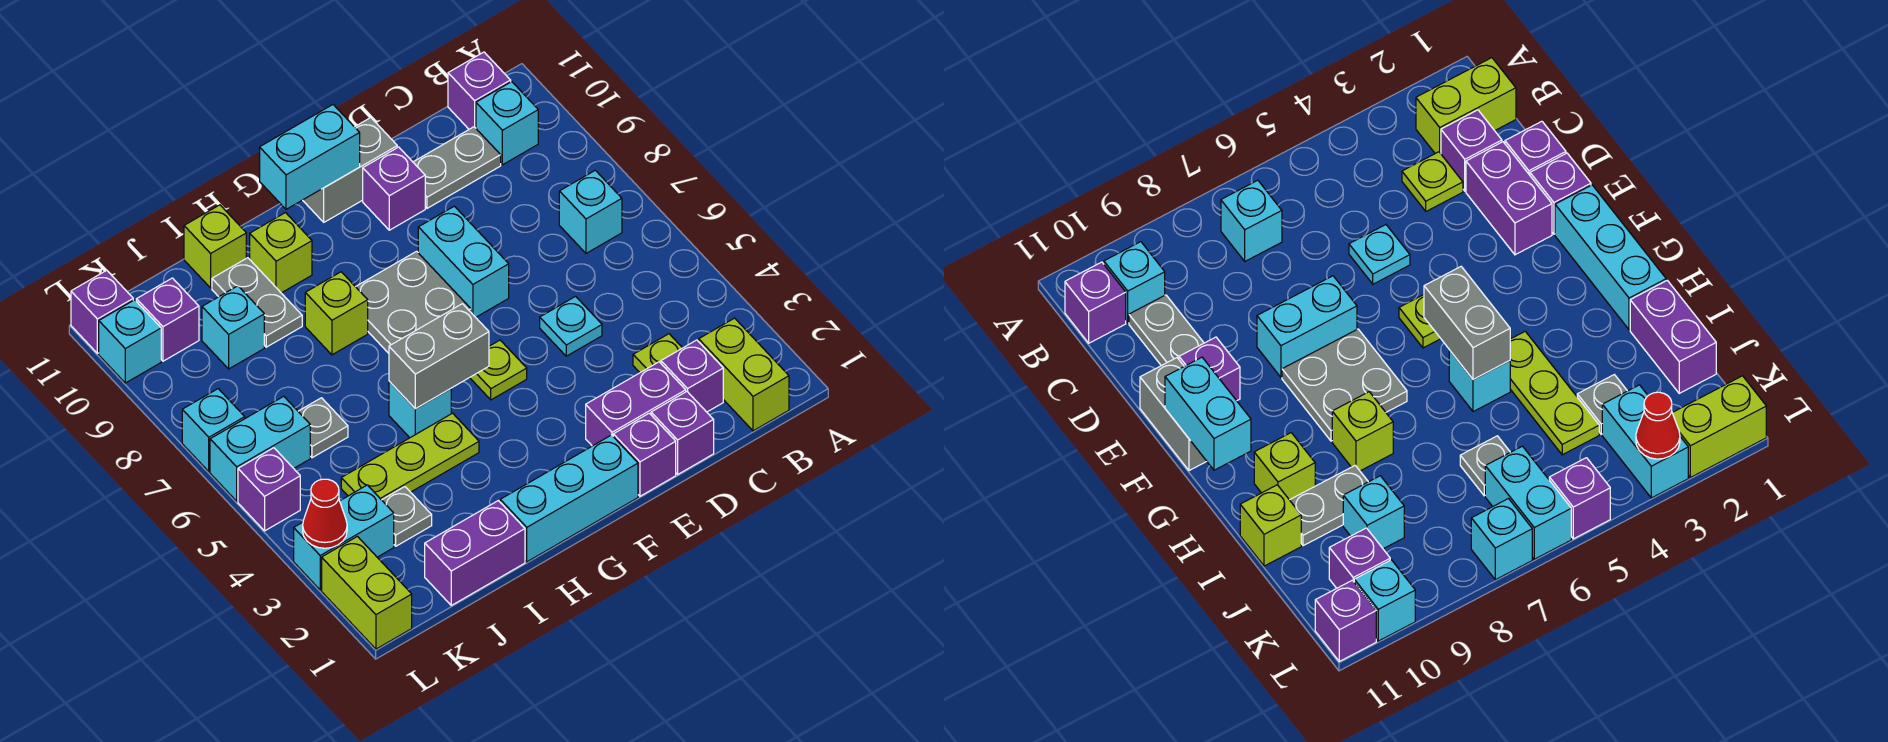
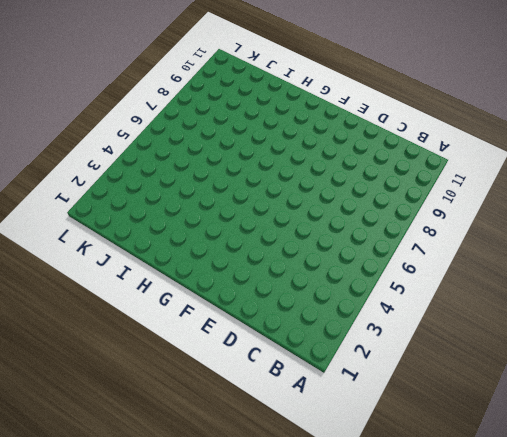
none -> lime brick B1:B2 level 1
none -> cyan brick B7 level 1
none -> cyan brick B10 level 1
none -> purple brick B11 level 1

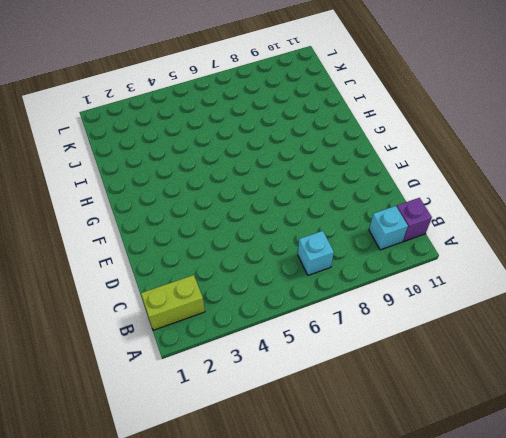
none -> purple brick C2 level 1
none -> lime plate C3 level 1
none -> grey plate C10:D10 level 1
none -> purple brick D1 level 1

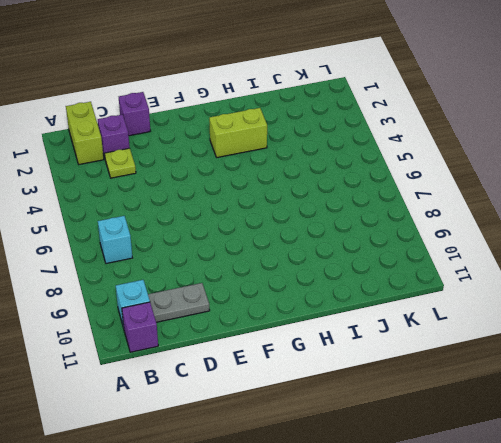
lime brick G3:H3 level 1 -> lime brick L1:L2 level 1
none -> purple brick D2:E2 level 1
none -> cyan plate D5 level 1
none -> purple brick E1 level 1
none -> cyan brick E7:E8 level 1

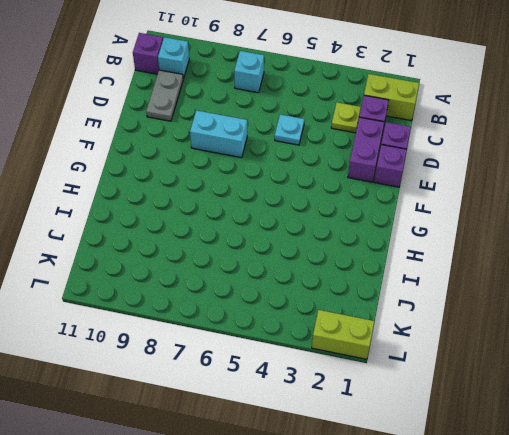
none -> purple brick E10 level 1
none -> grey brick E11:F11 level 1
none -> cyan brick F1:H1 level 1
none -> lime plate F5 level 1

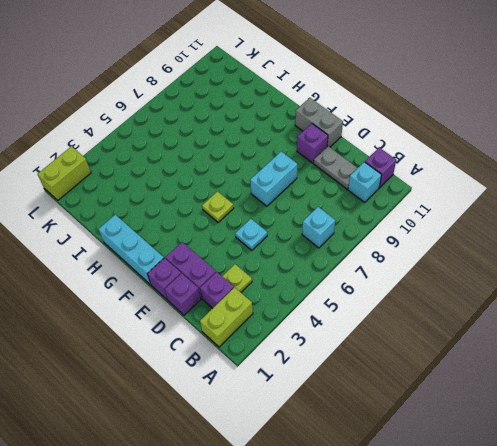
none -> grey plate F7:G8 level 1
none -> lime plate H4:J4 level 1
none -> cyan brick H5 level 1
none -> lime brick H8 level 1

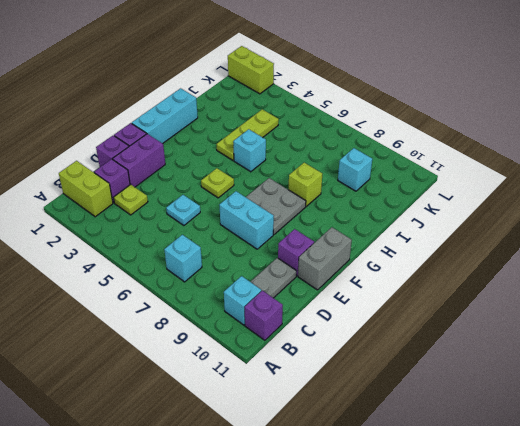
none -> lime brick H10 level 1
none -> purple brick I1:J1 level 1
none -> grey plate I9:I10 level 1
none -> lime brick I11 level 1

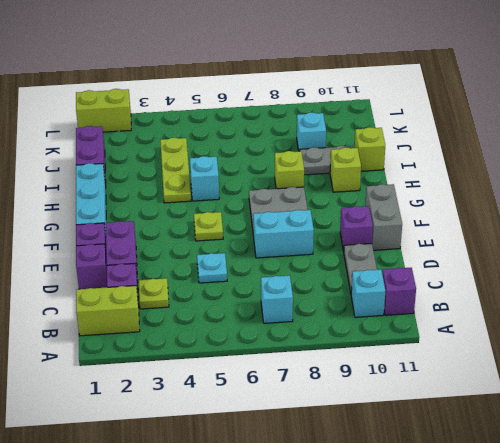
none -> grey plate J3 level 1
none -> grey plate J6 level 1
none -> cyan brick K3:L3 level 1
none -> cyan brick K6:L6 level 1

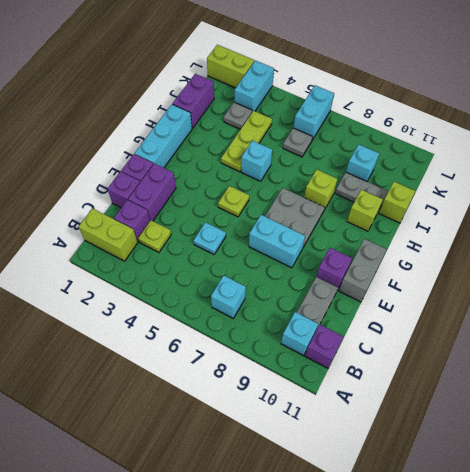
none -> purple brick K10 level 1
none -> purple brick L5 level 1
none -> cyan brick L7 level 1
none -> cyan brick L10 level 1

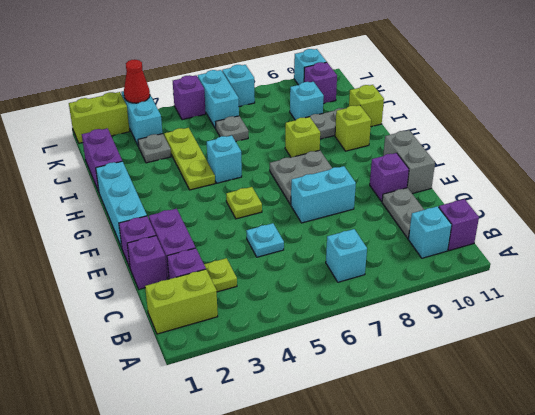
none -> purple brick L11 level 1
none -> cyan brick F11:G11 level 2
none -> grey brick G5:H5 level 2

